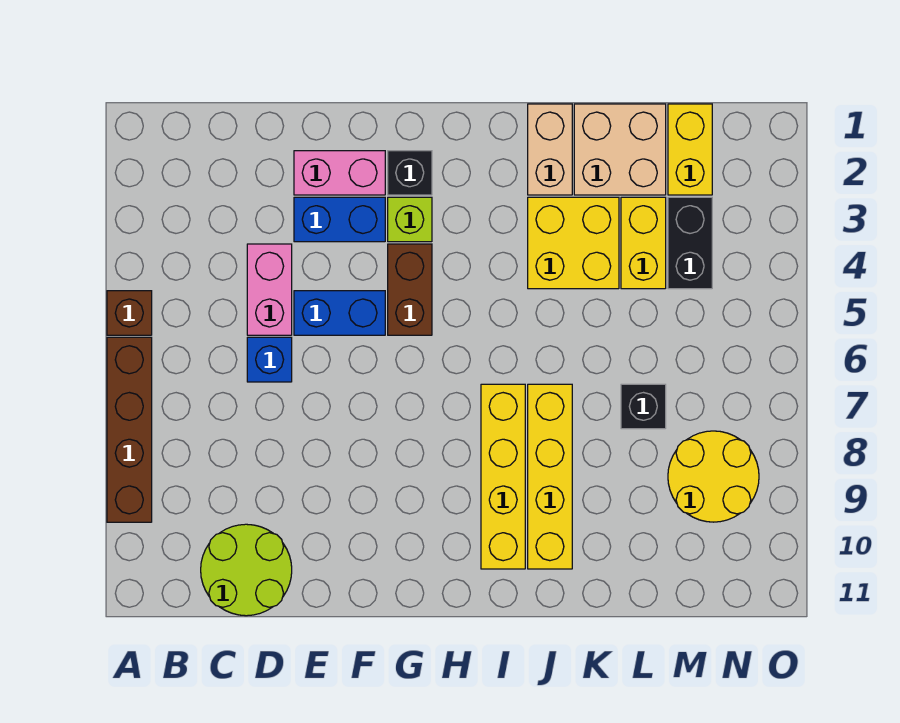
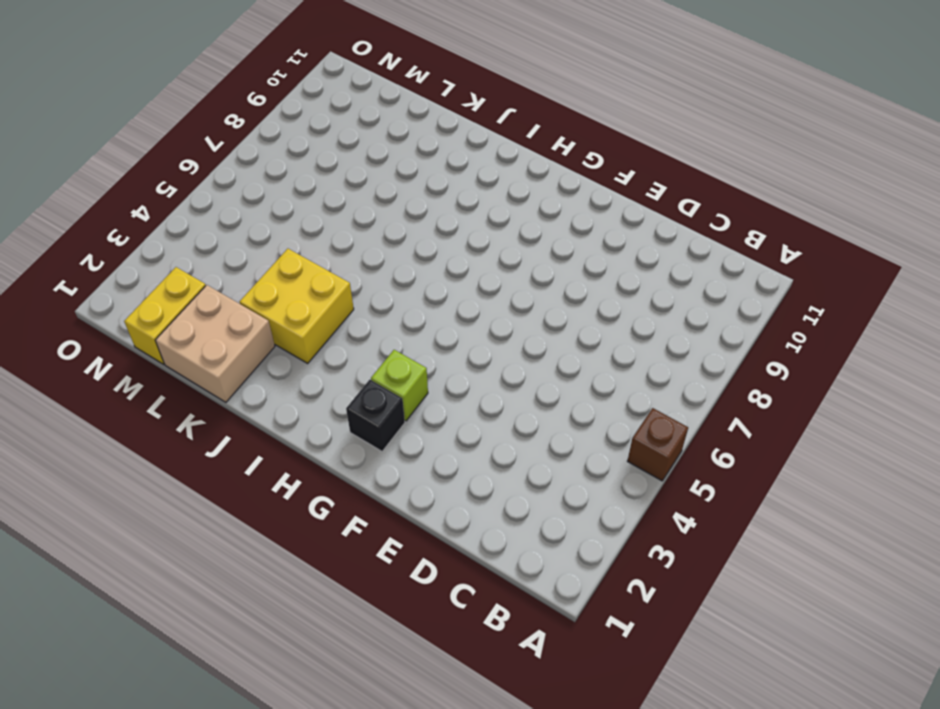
none -> brown brick A6:A9 level 1
none -> lime round brick C10:D11 level 1
none -> pink brick D4:D5 level 1

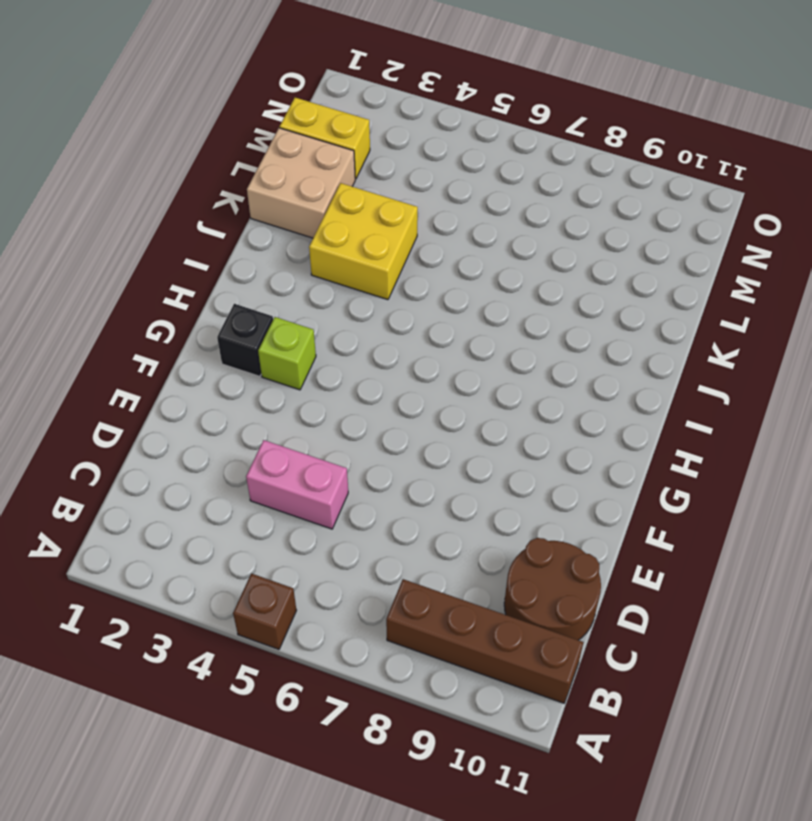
brown brick B8:B11 level 1 -> brown brick A6:A9 level 1
brown round brick C10:D11 level 1 -> lime round brick C10:D11 level 1
none -> blue brick D6 level 1
none -> pink brick E2:F2 level 1
none -> blue brick E3:F3 level 1

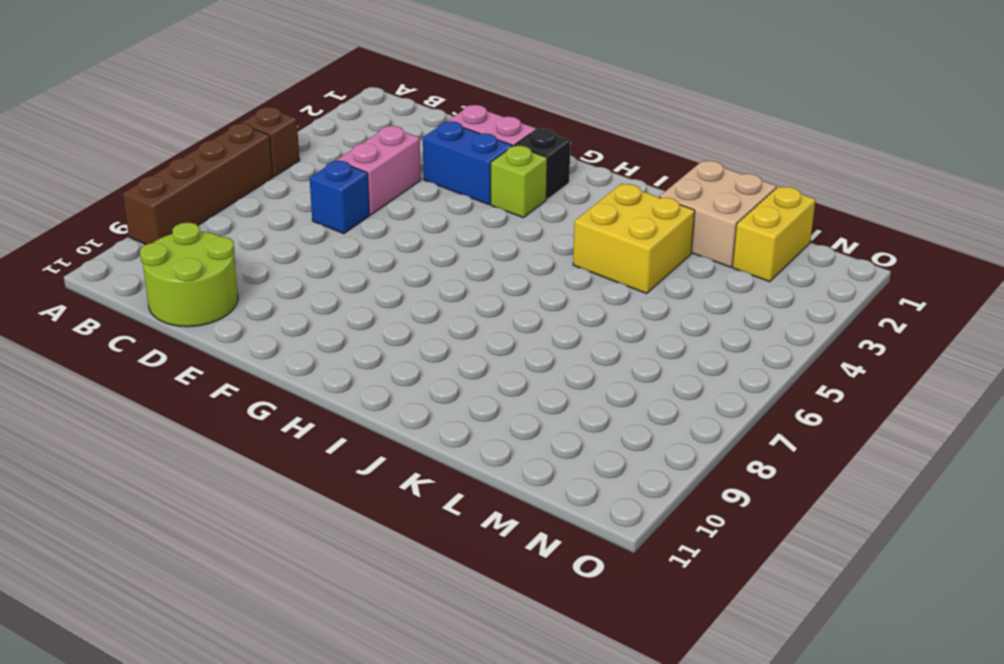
none -> blue brick E5:F5 level 1
none -> brown brick G4:G5 level 1
none -> yellow brick I7:I10 level 1

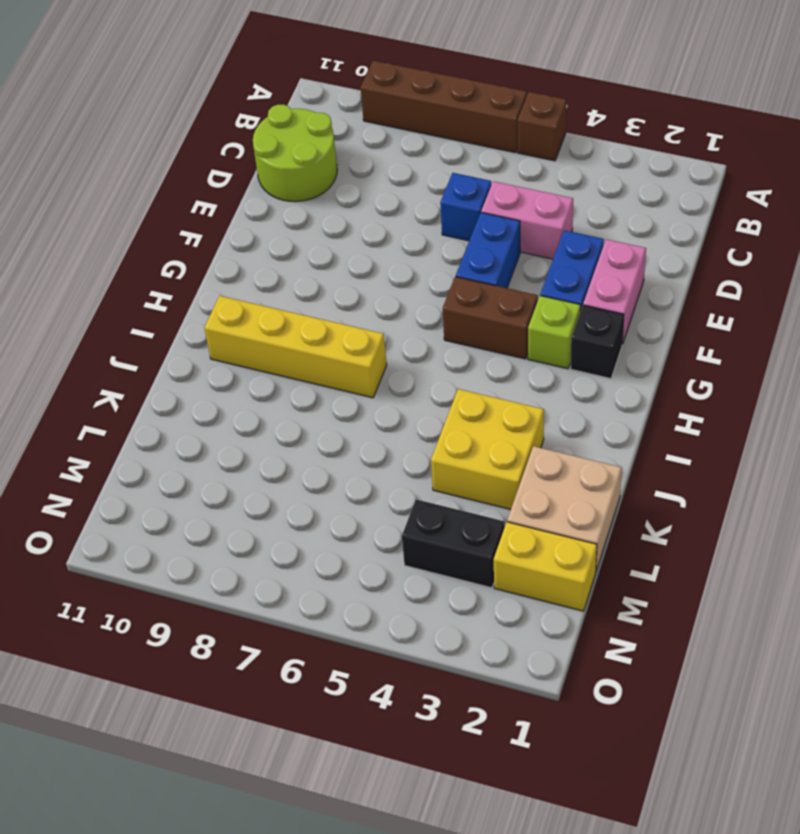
none -> tan brick J1:J2 level 1
none -> yellow brick J7:J10 level 1
none -> yellow brick L3:L4 level 1

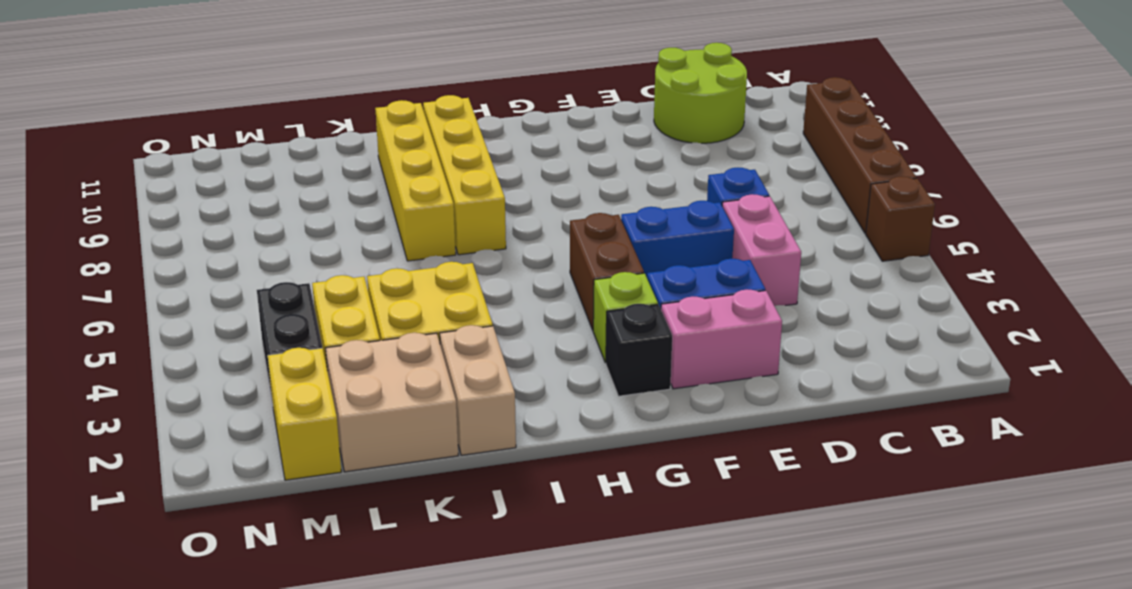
none -> black brick L7 level 1
none -> yellow round brick M8:N9 level 1

